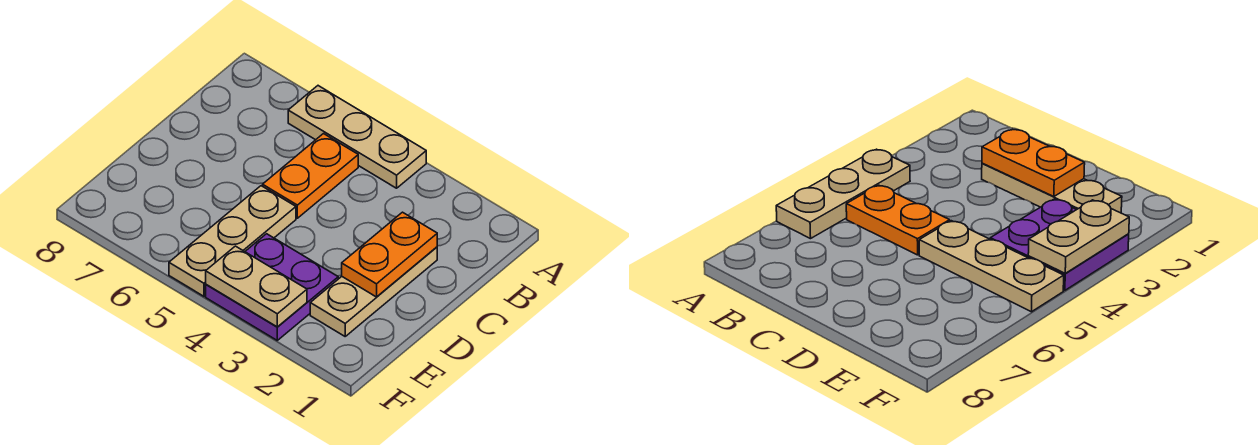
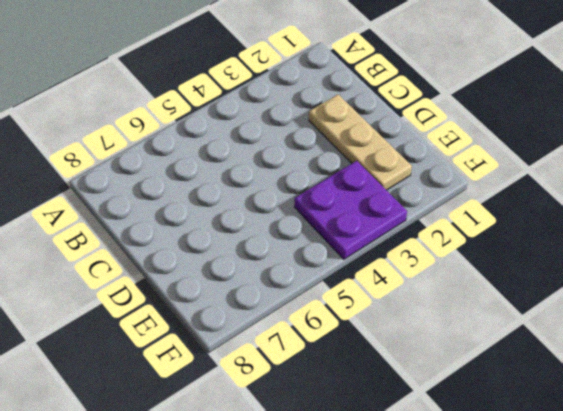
none -> tan plate A4:A6 level 1
none -> orange plate B5:C5 level 1

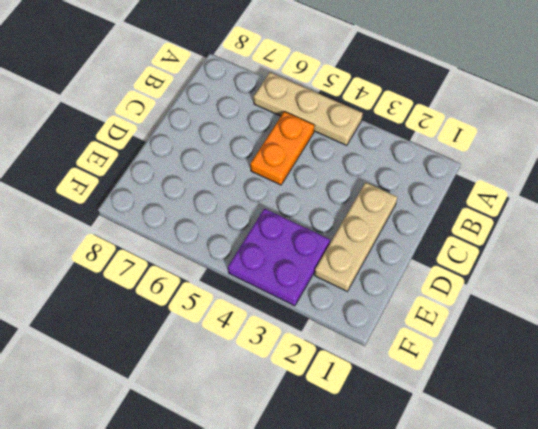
none -> tan plate D5:F5 level 1
none -> orange plate C2:D2 level 2

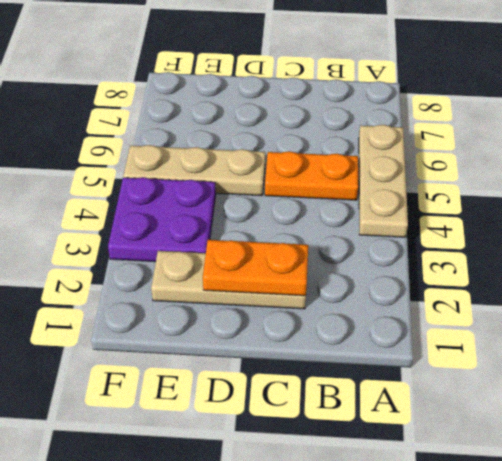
none -> tan plate F3:F4 level 2

